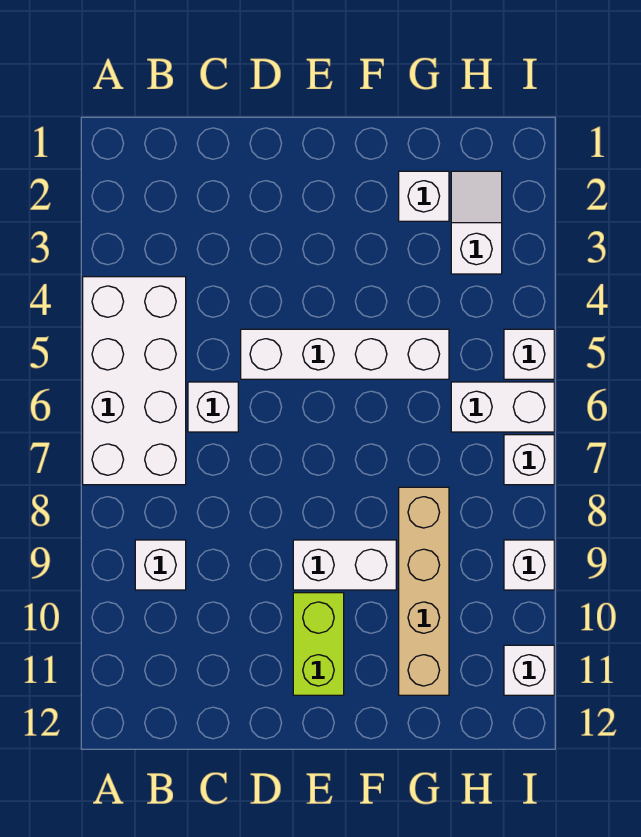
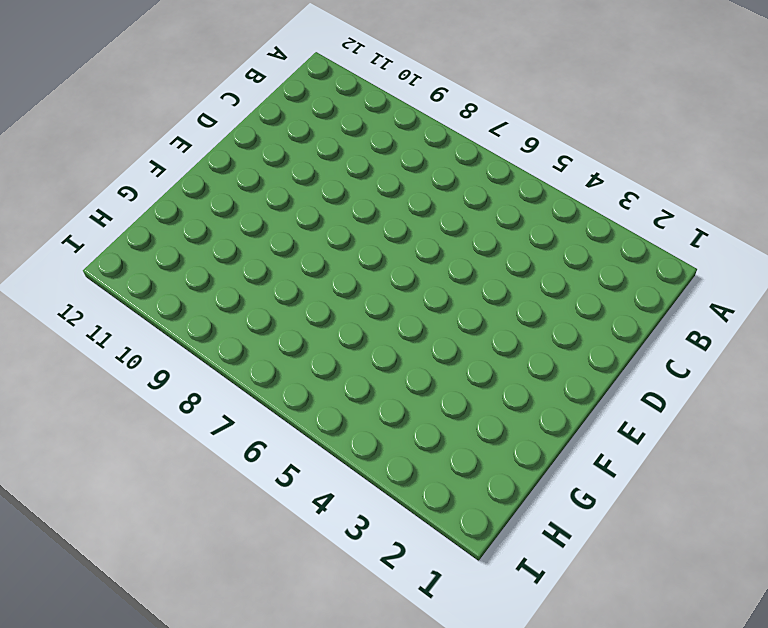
none -> white brick A4:B7 level 1
none -> white brick B9 level 1
none -> white brick C6 level 1

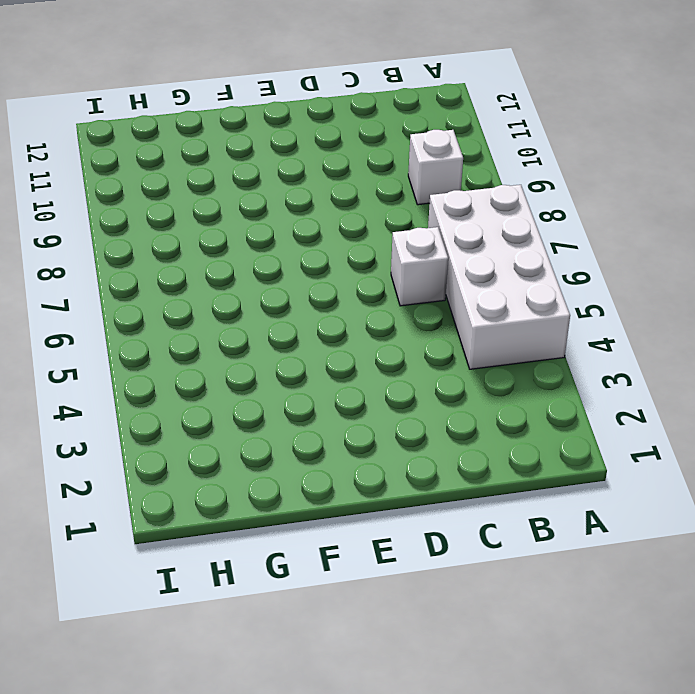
none -> white brick D5:G5 level 1
none -> white brick E9:F9 level 1
none -> lime brick E10:E11 level 1

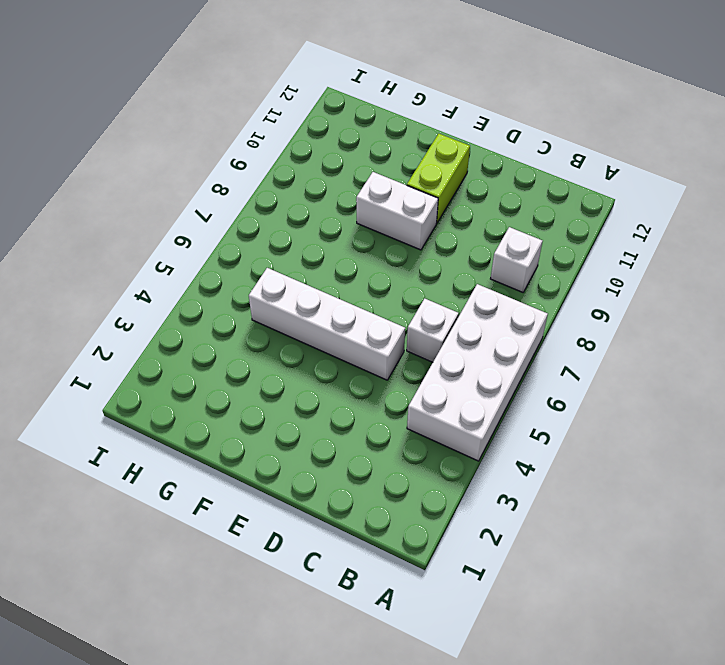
none -> white brick G2 level 1
none -> tan brick G8:G11 level 1
none -> white slope H2:H3 level 1 top 3

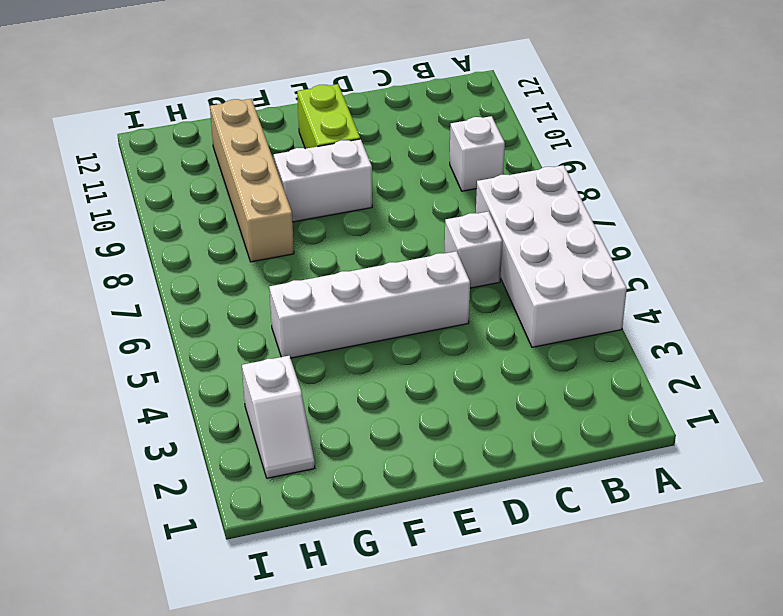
none -> white brick G2 level 1
none -> white brick H6:I6 level 1
none -> white brick I5 level 1

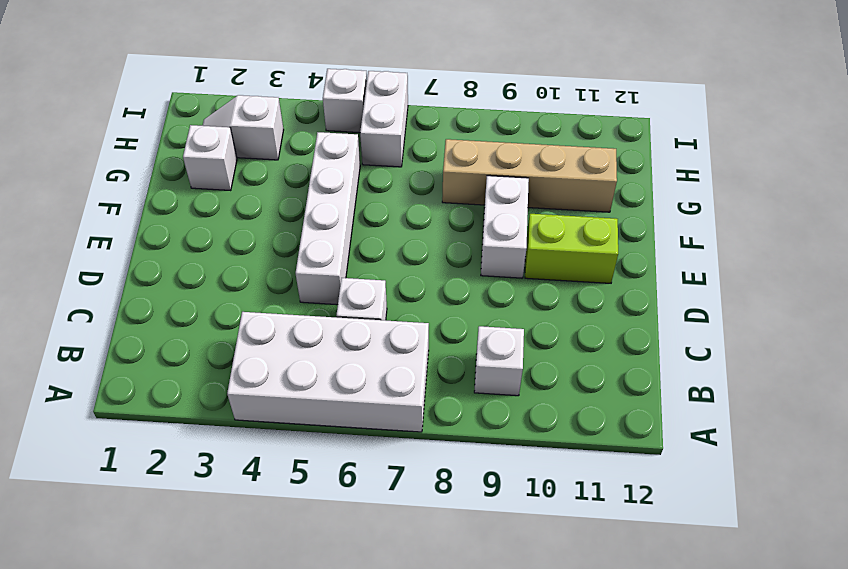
none -> white brick I7 level 1
none -> white brick I9 level 1
none -> white brick I11 level 1

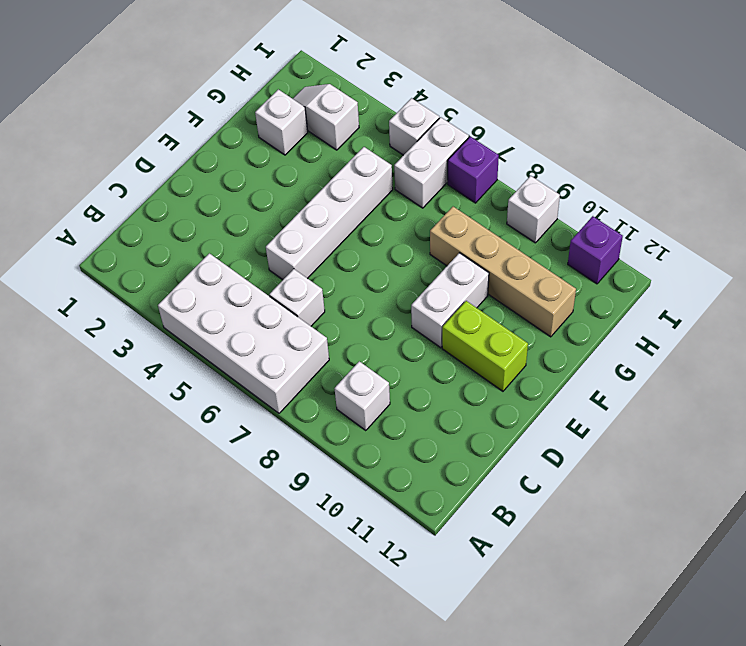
purple brick I7 level 1 -> white brick I7 level 1
purple brick I11 level 1 -> white brick I11 level 1

